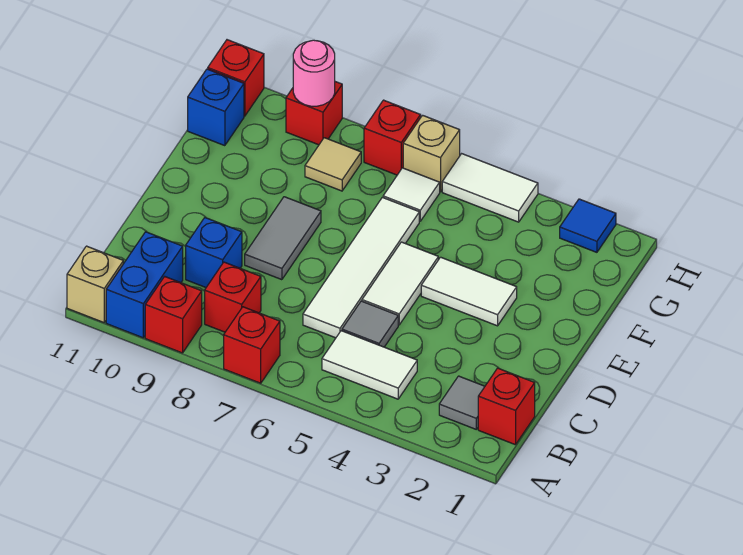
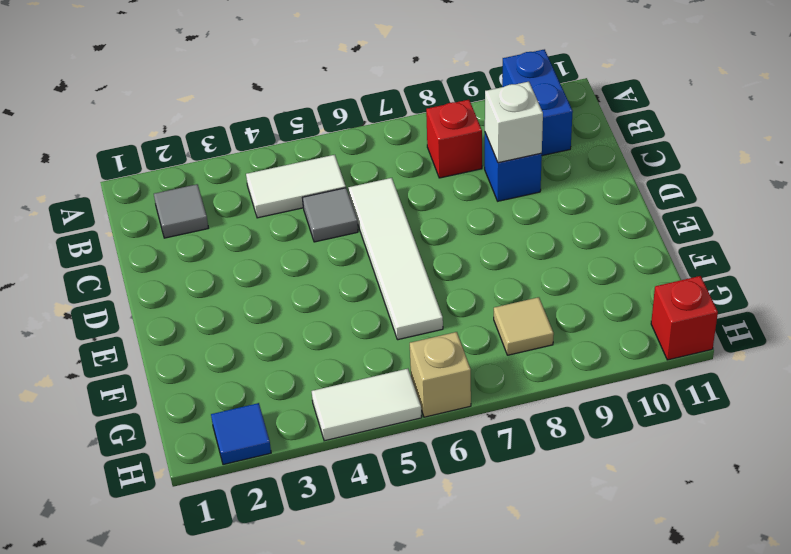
white brick C9 level 2 -> none
none -> red brick A7 level 1
none -> red brick A9 level 1
none -> tan brick A11 level 1

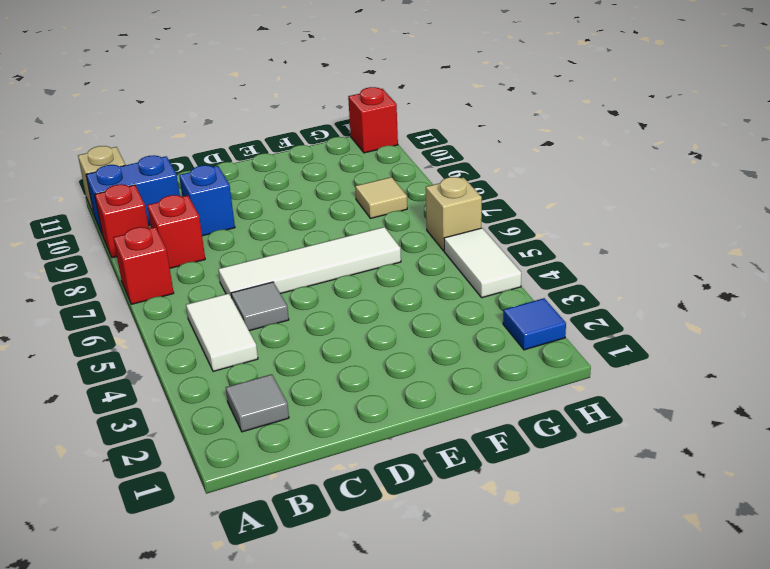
none -> red brick B1 level 1
none -> white tile D5:E5 level 1
none -> grey tile D8:E8 level 1

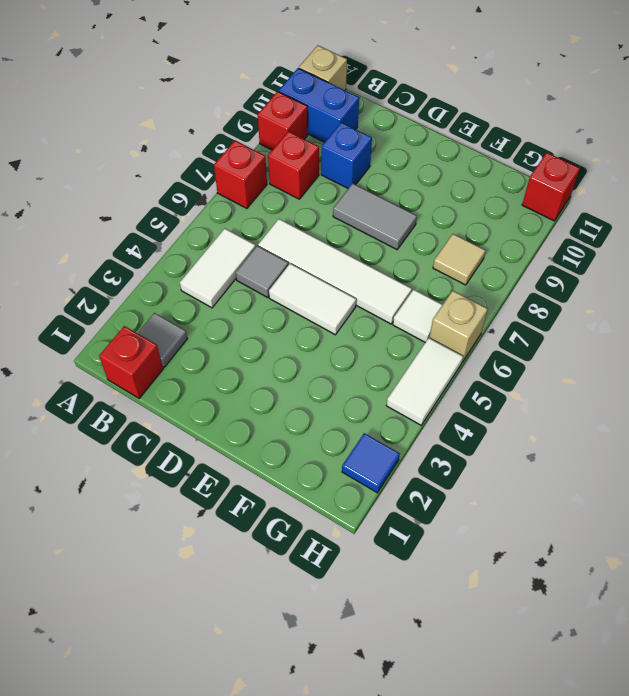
none -> white tile E3:E4 level 1
none -> blue brick G11 level 1
none -> red brick H7 level 1

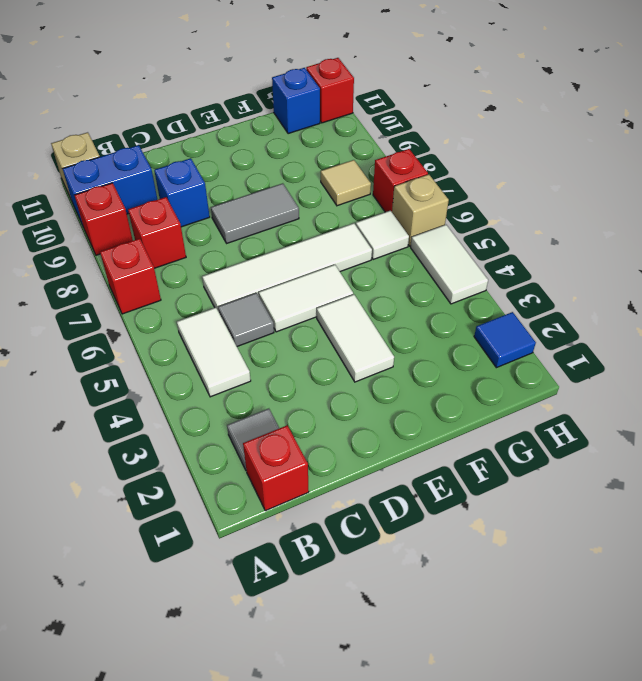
none -> red brick H9 level 1
none -> pink round brick H9 level 2

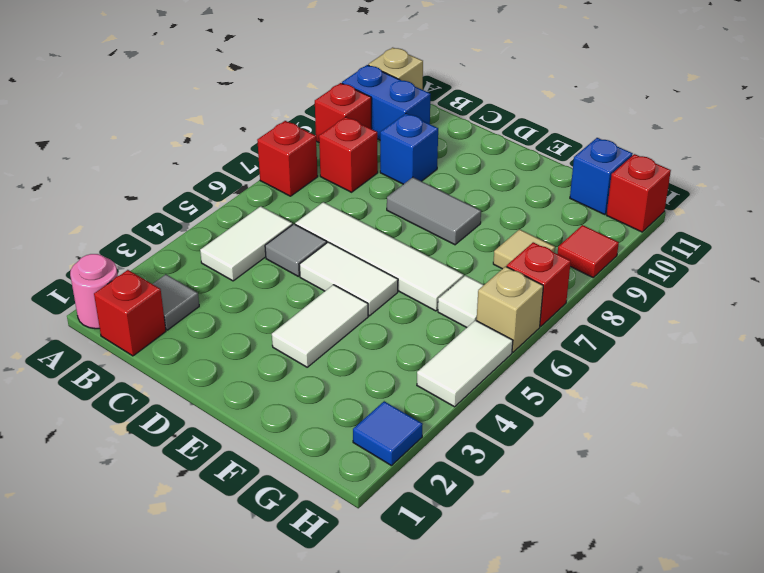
pink round brick A1 level 1 -> pink round brick H9 level 2
red tile H9 level 1 -> red brick H9 level 1

